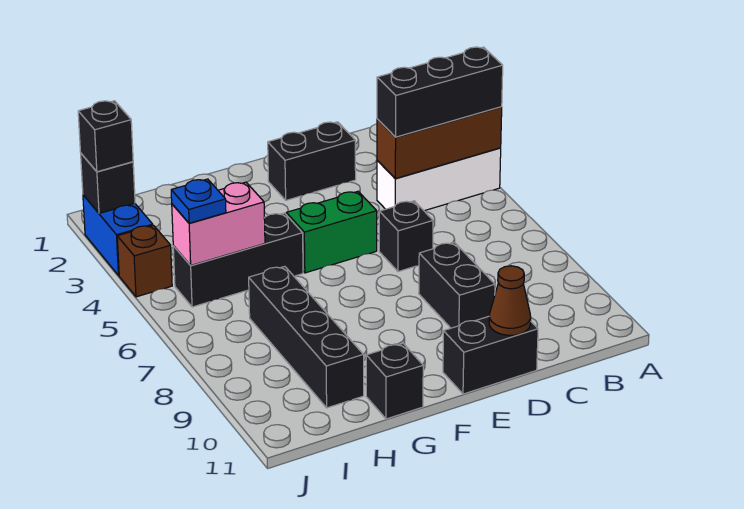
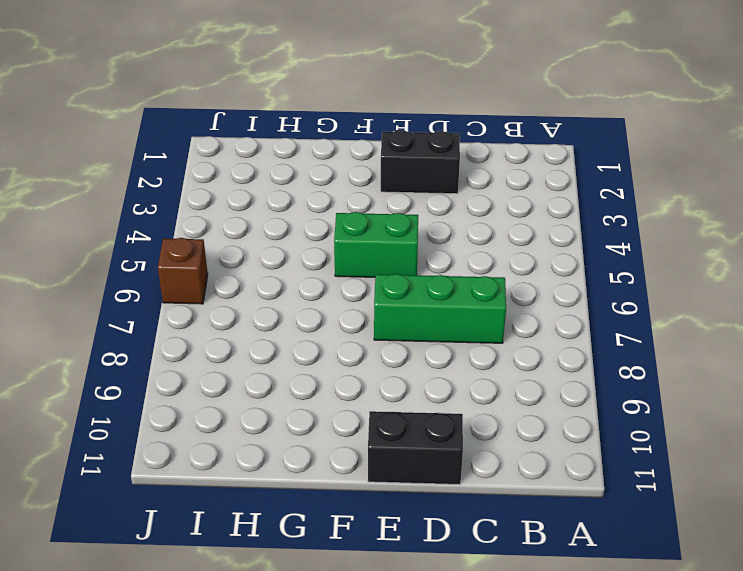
green brick C7:E7 level 1 -> none
brown brick J6 level 1 -> brown brick J4 level 1
none -> white brick A4:C4 level 1
none -> black brick D6 level 1
none -> black brick D8:D9 level 1

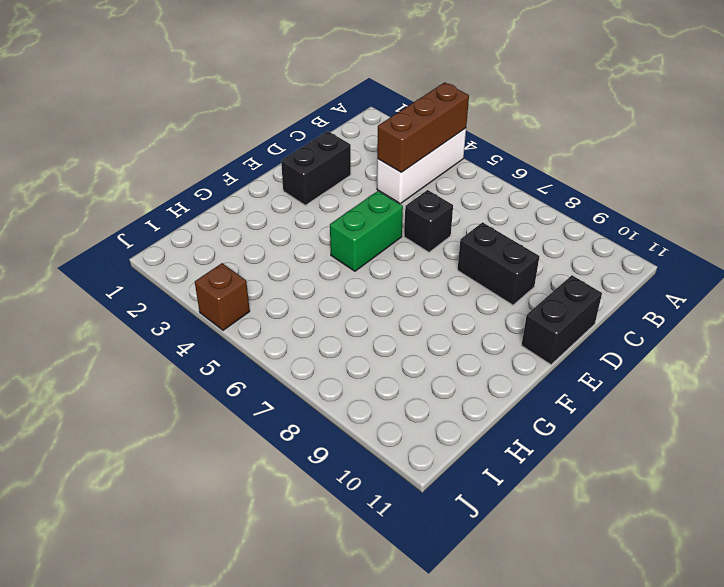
none -> black brick G5:I5 level 1
none -> black brick G11 level 1
none -> black brick H7:H10 level 1

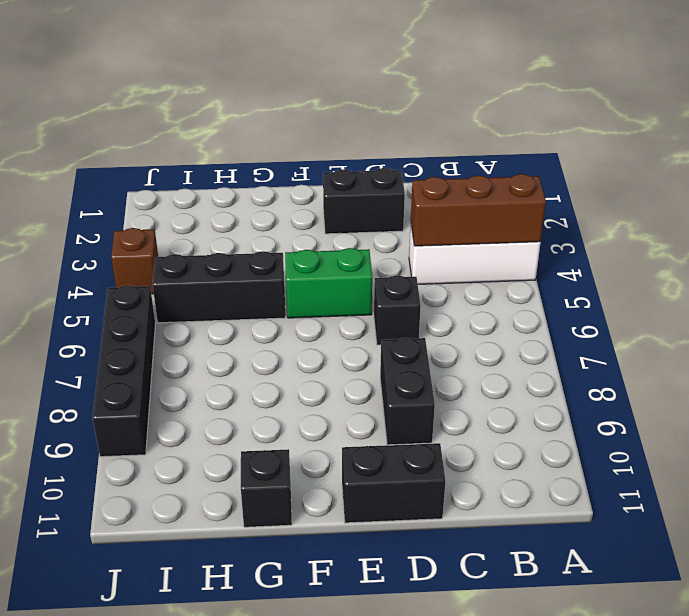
black brick J6:J9 level 1 -> black brick H7:H10 level 1
none -> blue brick J2:J3 level 1
none -> brown cone D11 level 2
none -> pink brick H5:I5 level 2

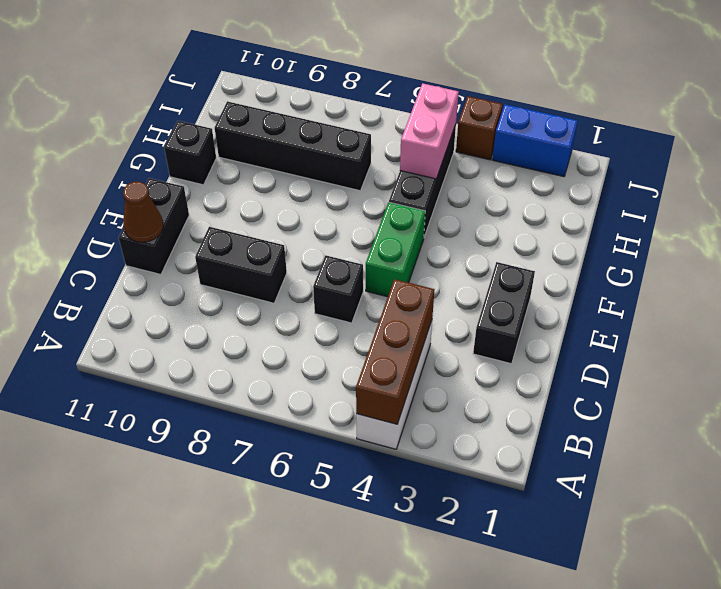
none -> black brick J2 level 2
none -> black brick A4:C4 level 3
none -> blue plate I5 level 3

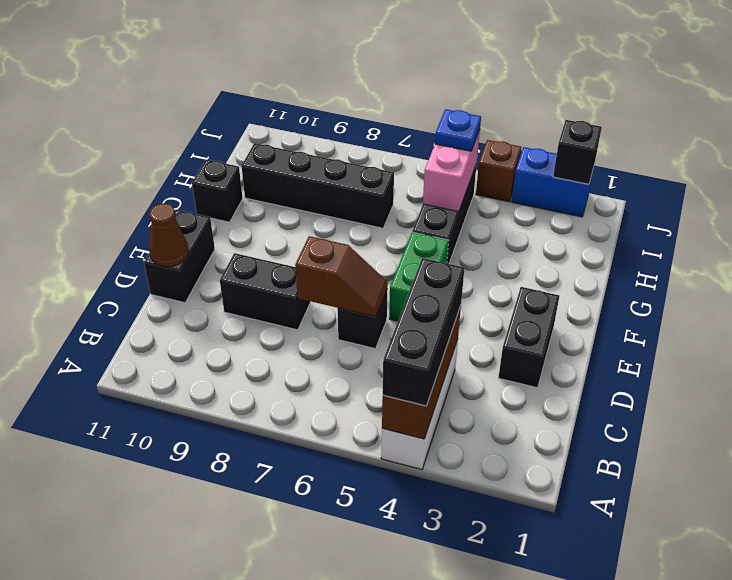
brown slope D6:D7 level 2 top 7 -> none
none -> black brick J2 level 3

